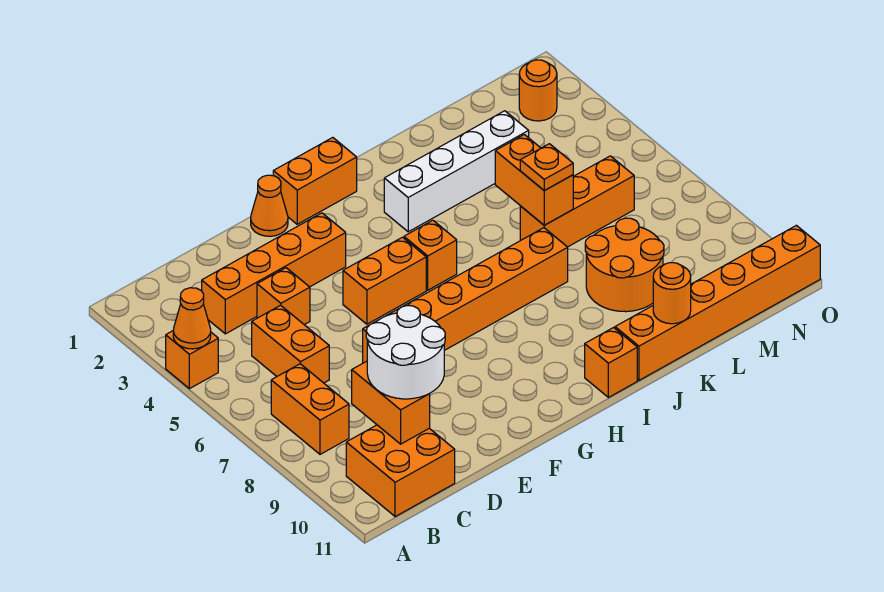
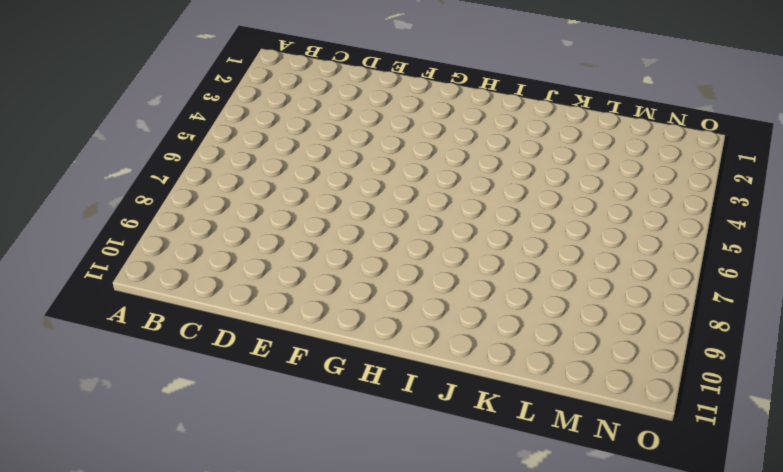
none -> orange brick A4 level 1
none -> orange brick B7:B8 level 1
none -> orange brick B10:C11 level 1

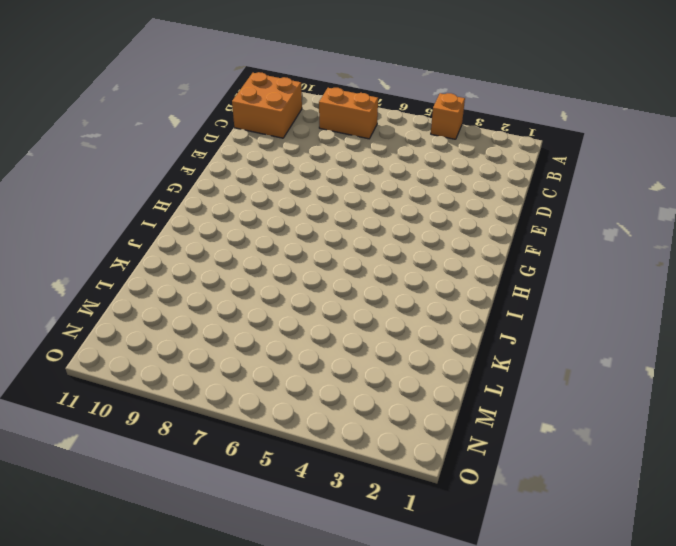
none -> orange brick C3:F3 level 1
none -> orange brick C5:C6 level 1
none -> orange brick D4 level 1

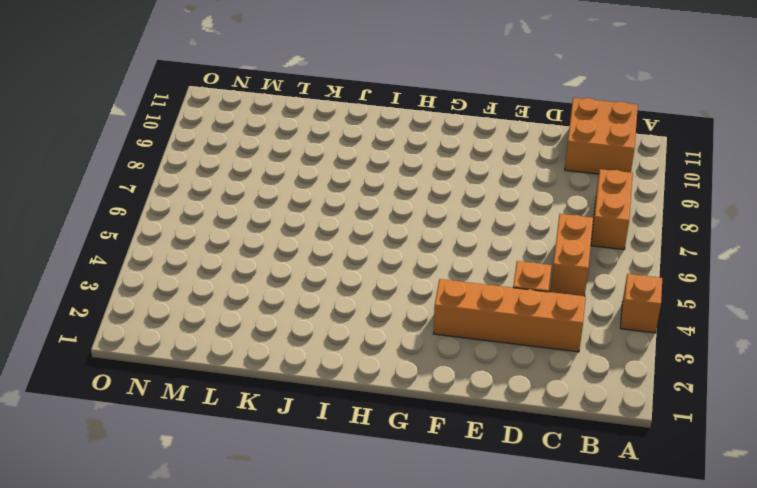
none -> orange brick E7:J7 level 1
none -> orange cone F1 level 1
none -> orange brick F5:G5 level 1

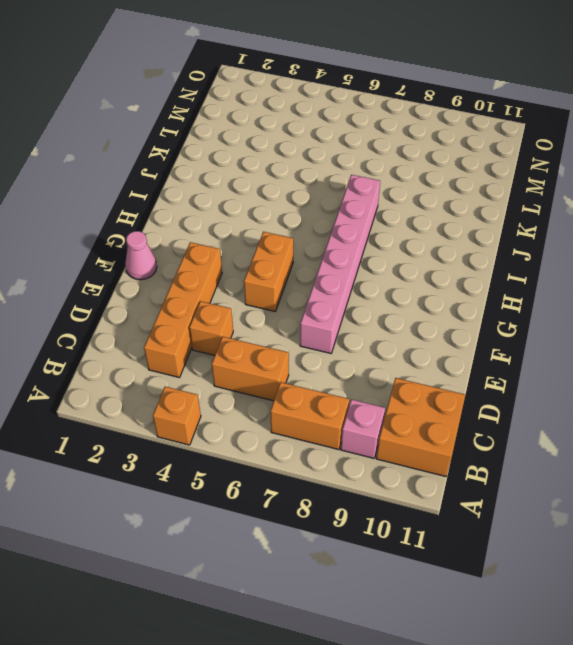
pink brick B9 level 1 -> none
pink brick E7:J7 level 1 -> orange brick E7:J7 level 1
pink cone F1 level 1 -> orange cone F1 level 1
none -> orange brick G1:H1 level 1
none -> orange brick H5 level 1
none -> white brick I3:L3 level 1

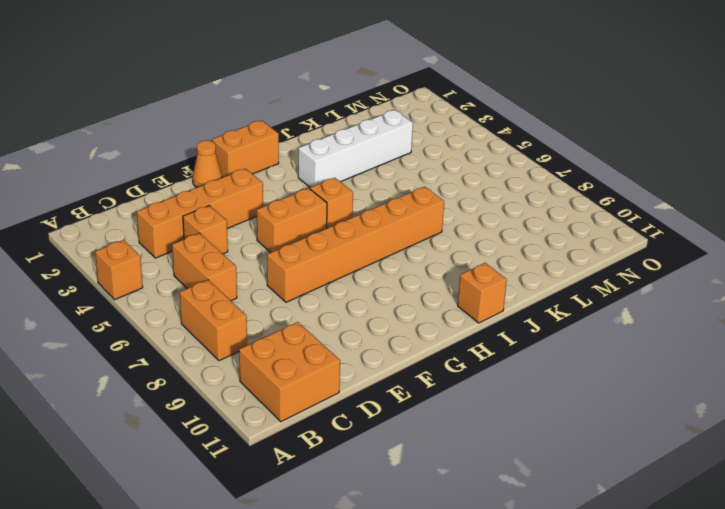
none -> orange brick J11:O11 level 1
none -> orange brick K6:M6 level 1
none -> orange round brick K8:L9 level 1

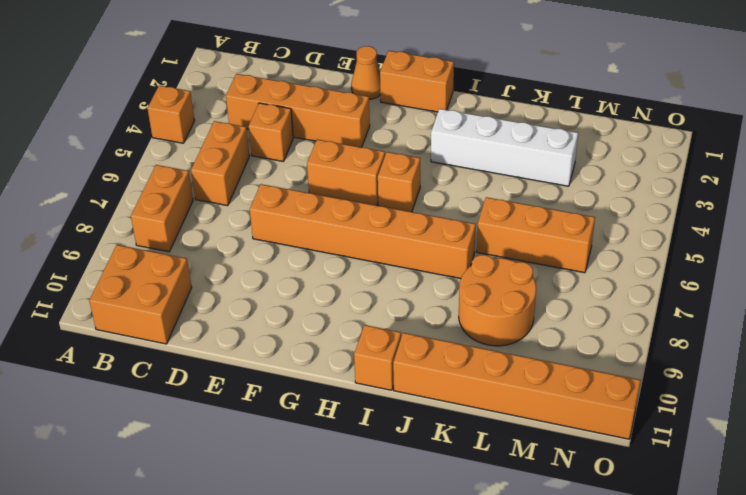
none -> orange round brick N2 level 1
none -> orange cone A4 level 2
none -> orange brick C9:C10 level 2

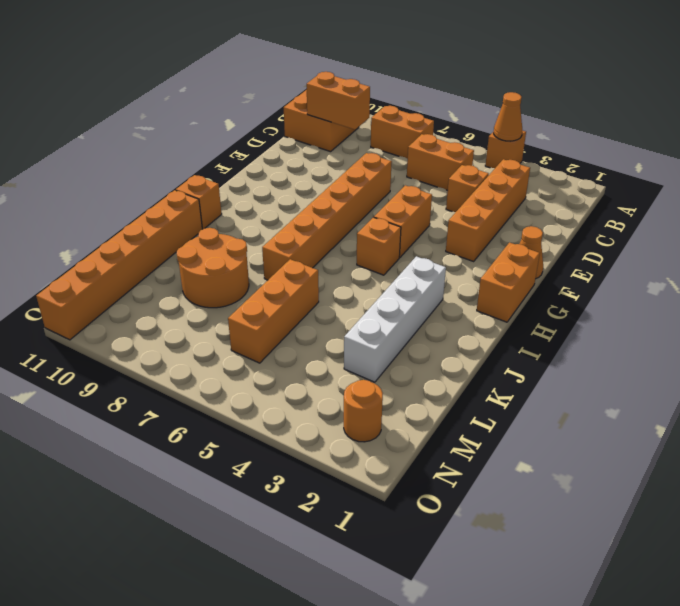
none -> orange brick K5:K6 level 2
none -> orange round brick K11 level 2
none -> white round brick C9:D10 level 3

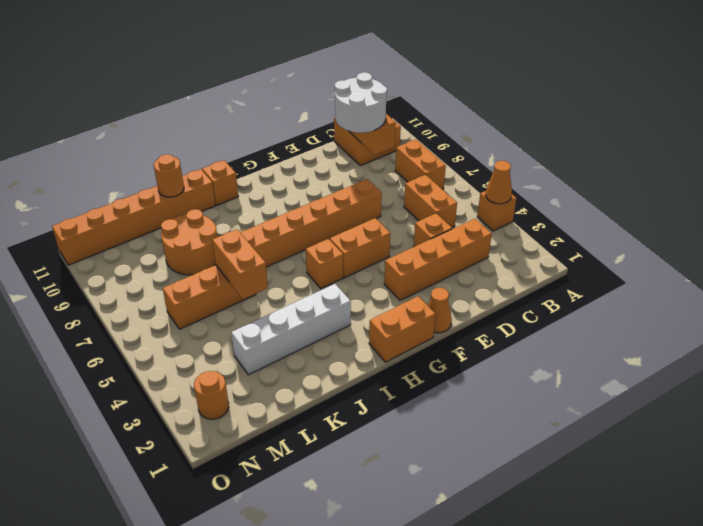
none -> orange plate K6 level 3

